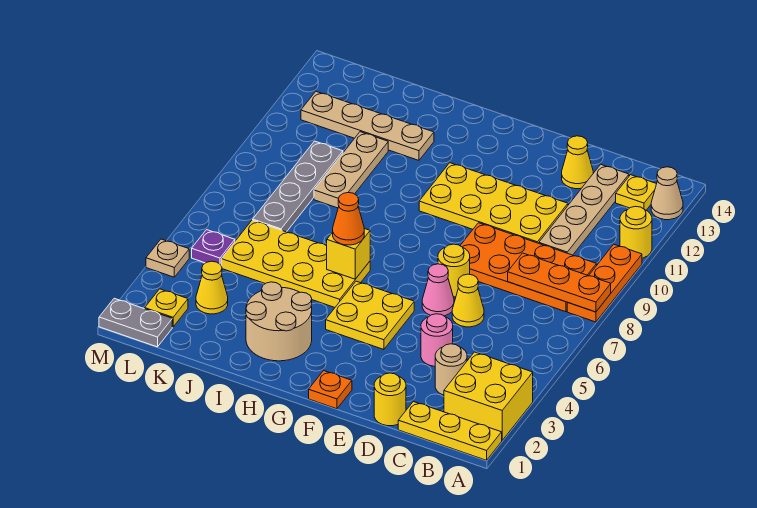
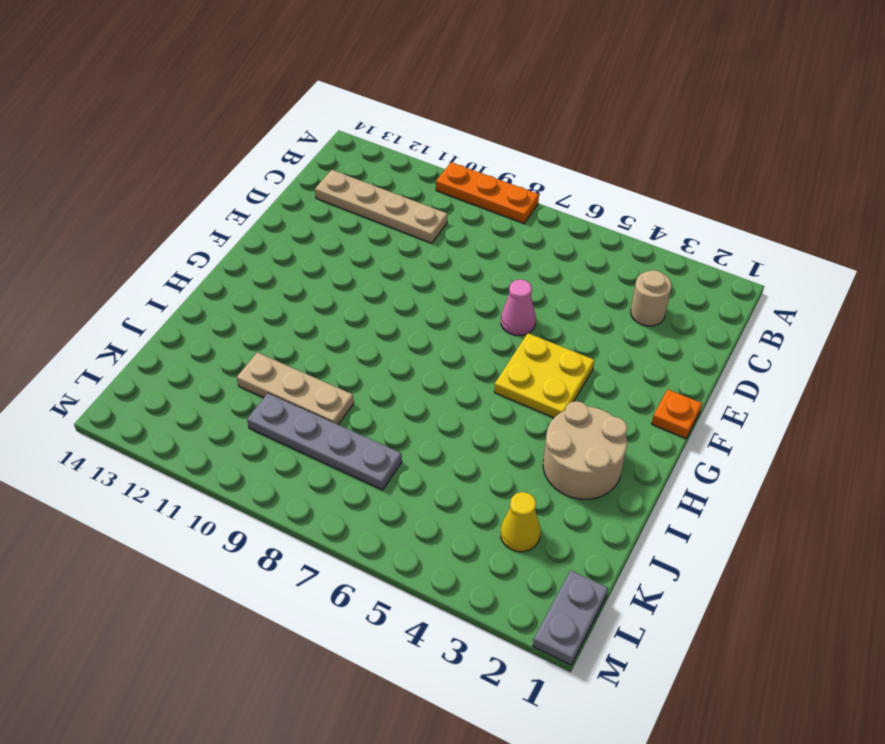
none -> yellow plate A1:C1 level 1
none -> yellow brick A2:B3 level 1
none -> yellow round brick A11 level 1
none -> tan cone A13 level 1

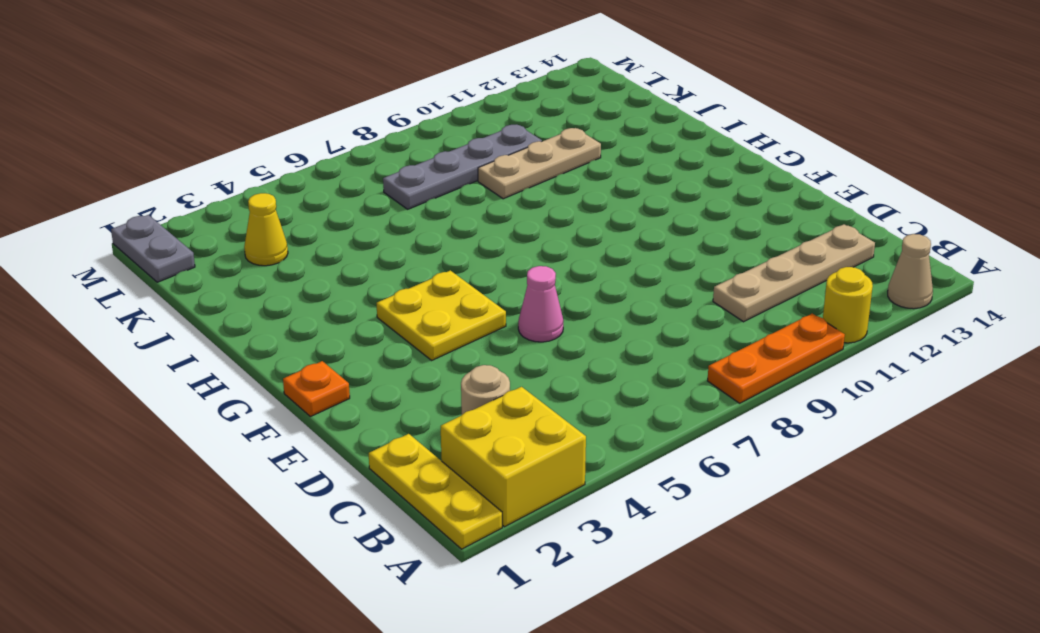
none -> orange plate B8:E9 level 1
none -> yellow plate B13 level 1
none -> yellow round brick D1 level 1
none -> pink round brick D4 level 1

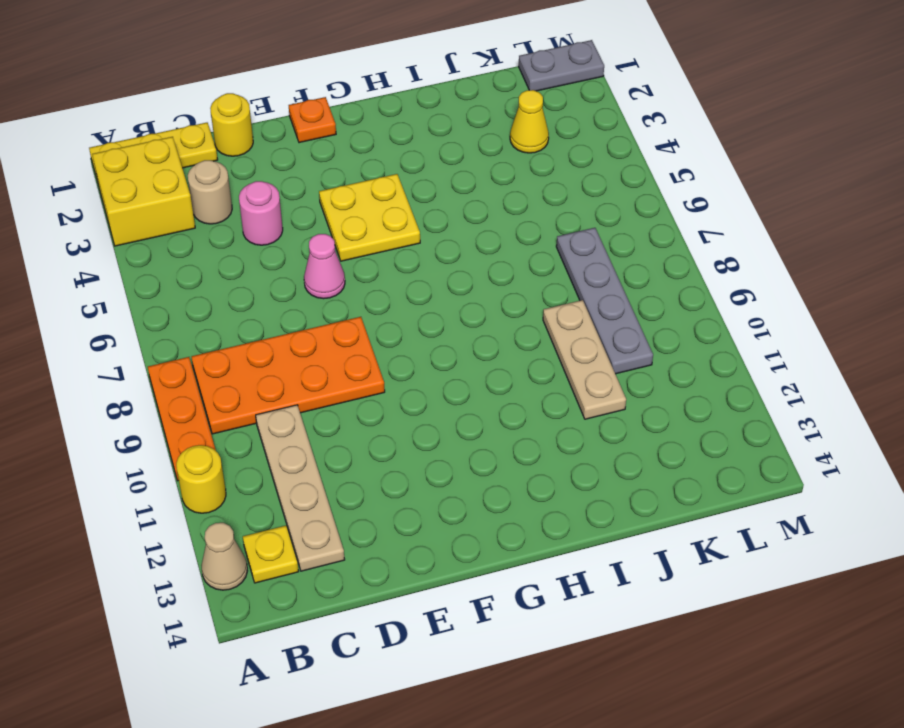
none -> yellow cone D6 level 1
none -> yellow plate D10:G11 level 1
none -> yellow cone D13 level 1
none -> yellow round brick E7 level 1

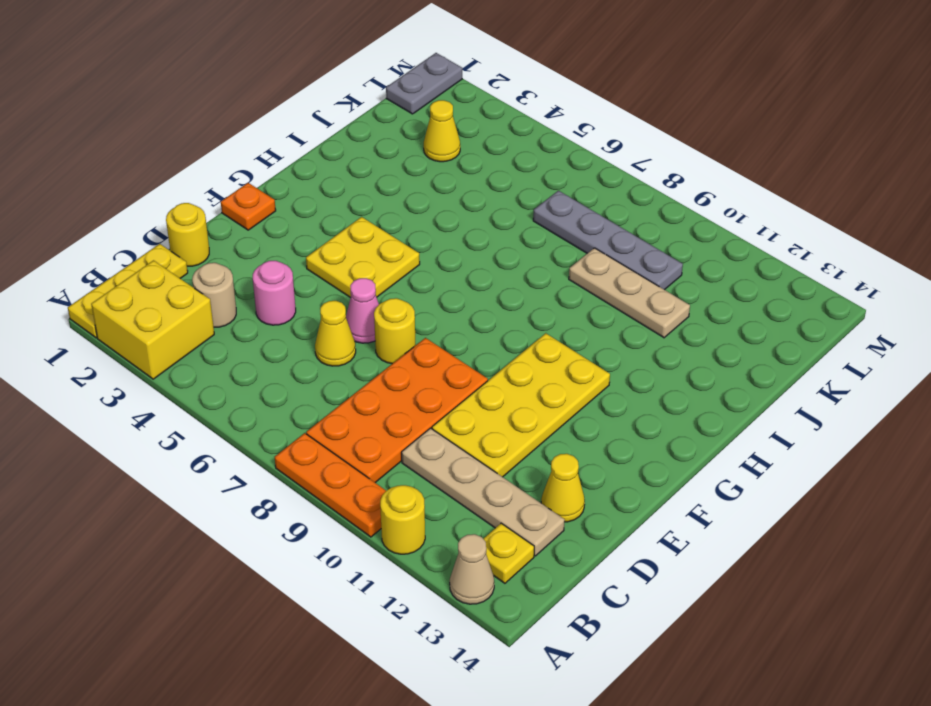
none -> tan round brick H2:I3 level 1
none -> yellow plate H5:K6 level 1
none -> tan plate I12:L12 level 1
none -> yellow plate L2 level 1

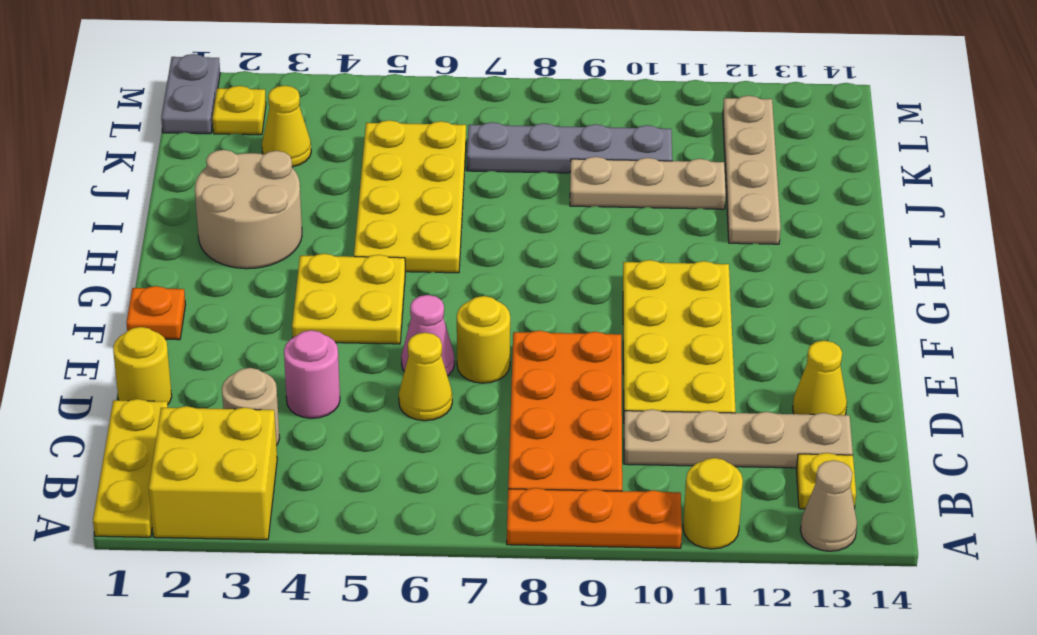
none -> purple plate L5 level 1
none -> tan plate M4 level 1
none -> orange plate A8:C8 level 2
none -> yellow brick H6 level 2

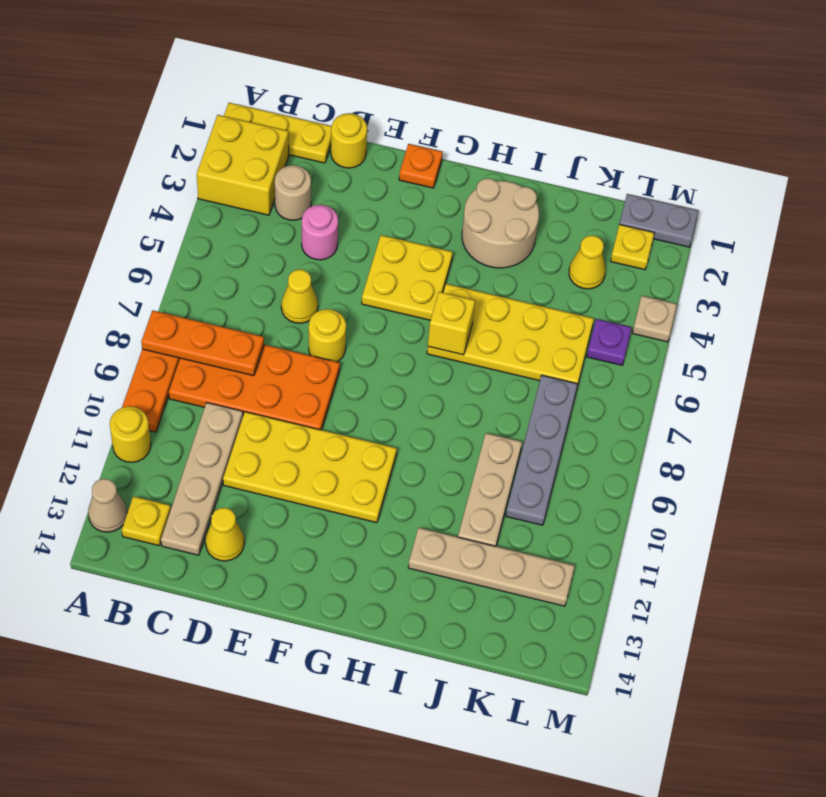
none -> pink cone E6 level 1
none -> orange cone H6 level 3

